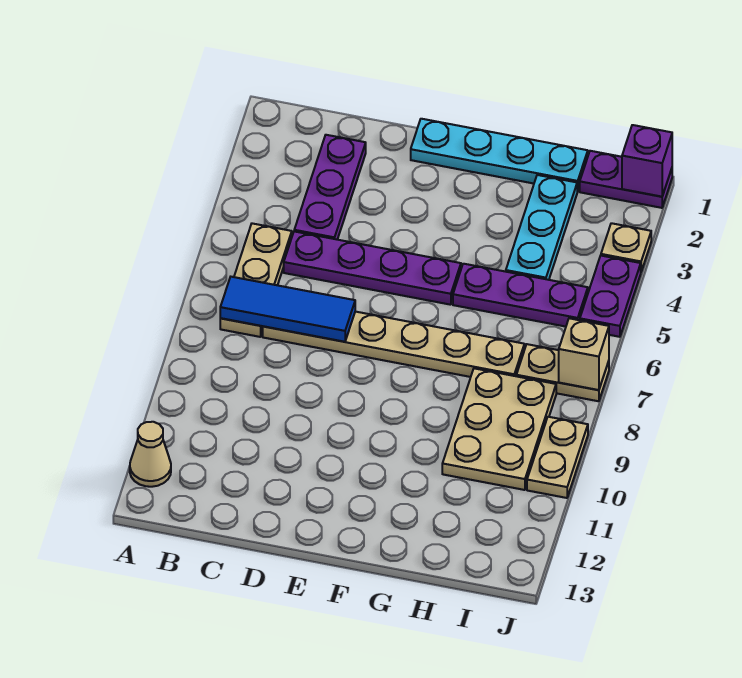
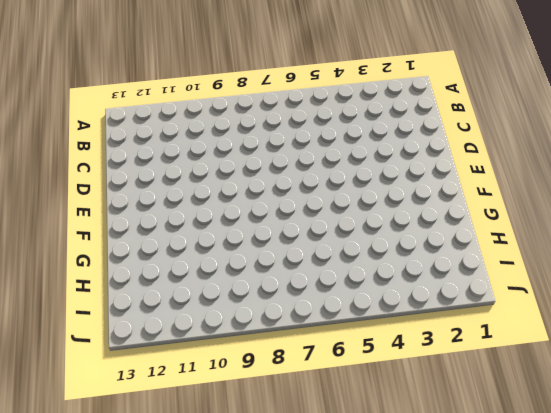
none -> tan cone A12 level 1
none -> tan plate B5:B7 level 1
none -> purple plate C2:C4 level 1

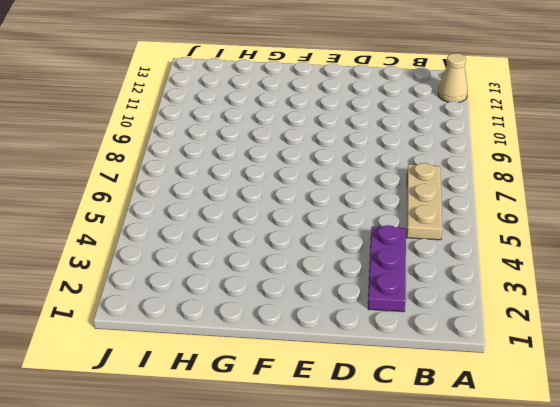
none -> purple plate C5:F5 level 1
none -> tan plate C7:H7 level 1
none -> cyan plate E1:H1 level 1

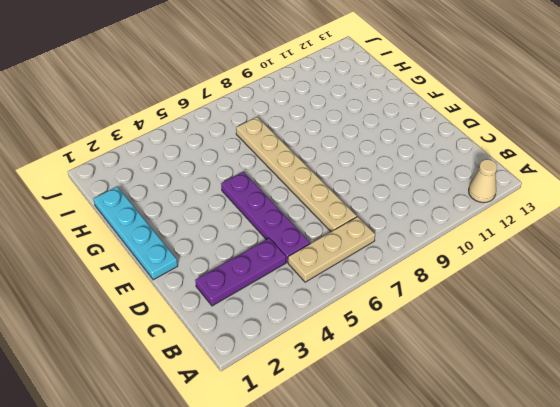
none -> purple plate G5:I5 level 1
none -> cyan plate H2:H4 level 1
none -> tan plate H8:I10 level 1

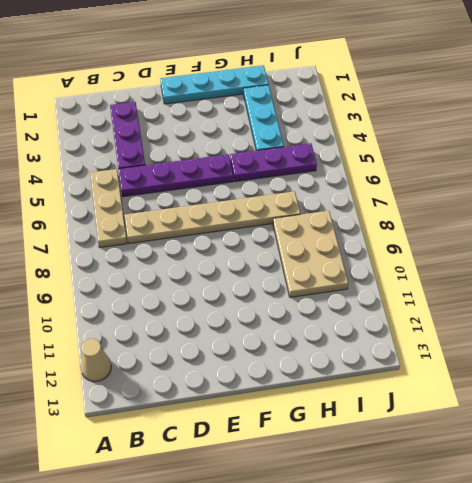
none -> purple plate I1:J1 level 1
none -> tan plate I7:J7 level 1
none -> tan plate J3 level 1

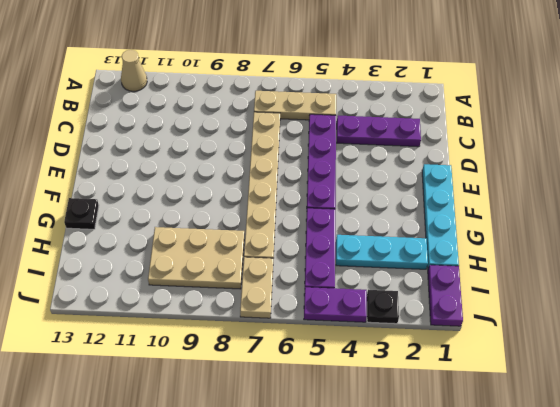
black plate G13 level 1 -> none
black plate J3 level 1 -> tan plate J3 level 1
none -> tan plate J9:J10 level 1
none -> blue tile B7:D7 level 2
none -> purple brick J1 level 2

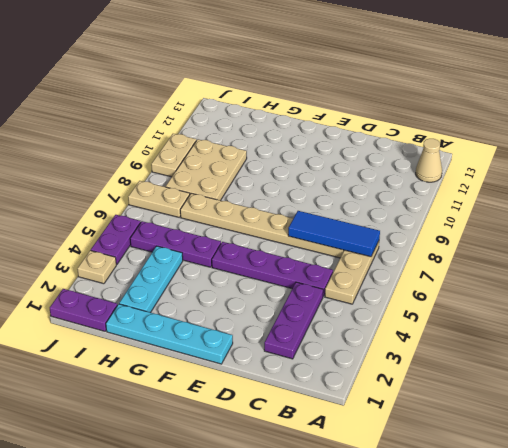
none -> purple brick J1 level 2
none -> tan brick J7 level 2

